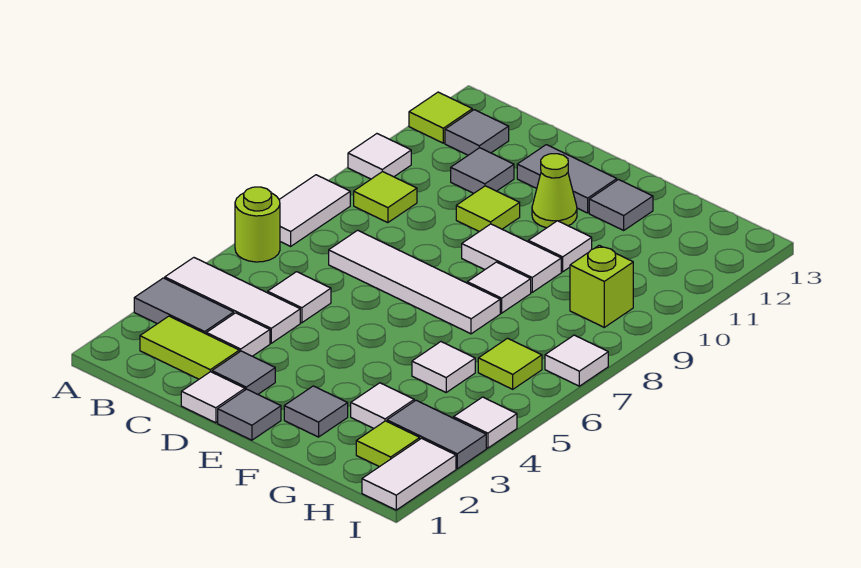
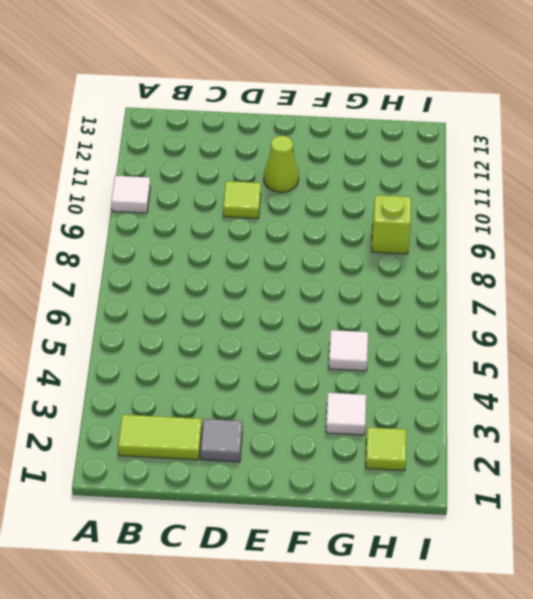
none -> grey tile A3:B3 level 1
none -> white tile A4:C4 level 1
none -> lime round brick A6 level 1
none -> white tile A7:A8 level 1

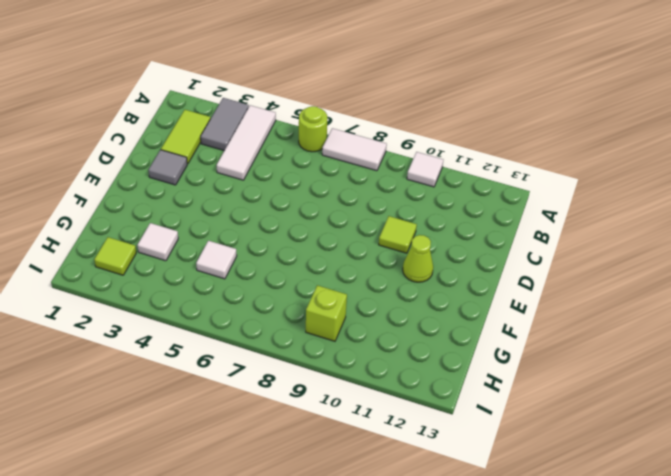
none -> lime tile A12 level 1
none -> lime tile B9 level 1
none -> grey tile B12 level 1
none -> white tile C3 level 1

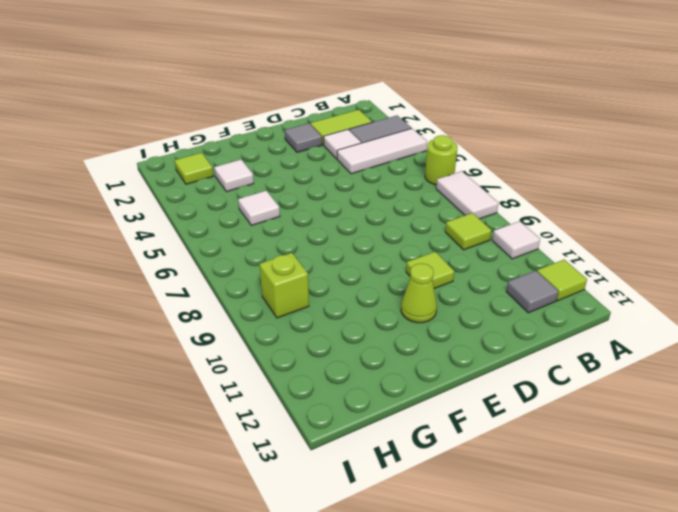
none -> white tile C5 level 1
none -> white tile C7:F7 level 1
none -> grey tile C11 level 1
none -> white tile D1 level 1

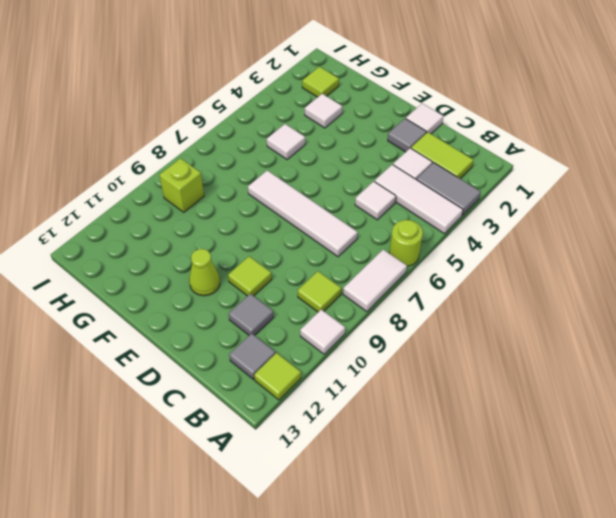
none -> grey tile D12:E12 level 1
none -> grey tile E1 level 1
none -> white tile E9:F9 level 1
none -> grey tile F2 level 1

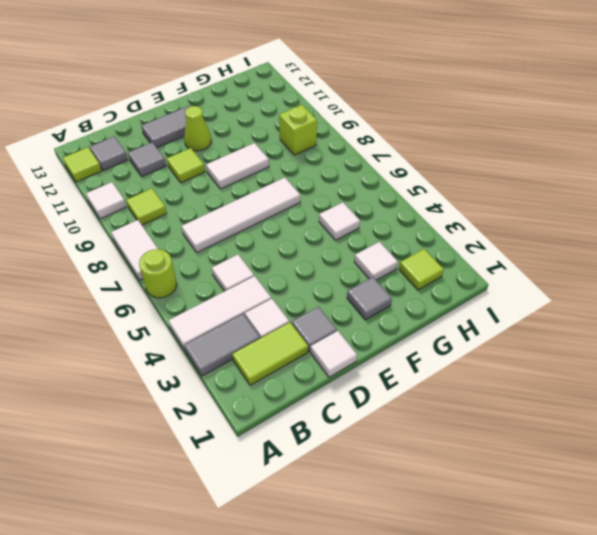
none -> grey tile E1 level 1
none -> white tile F8 level 1
none -> white tile F10 level 1
none -> grey tile F12 level 1

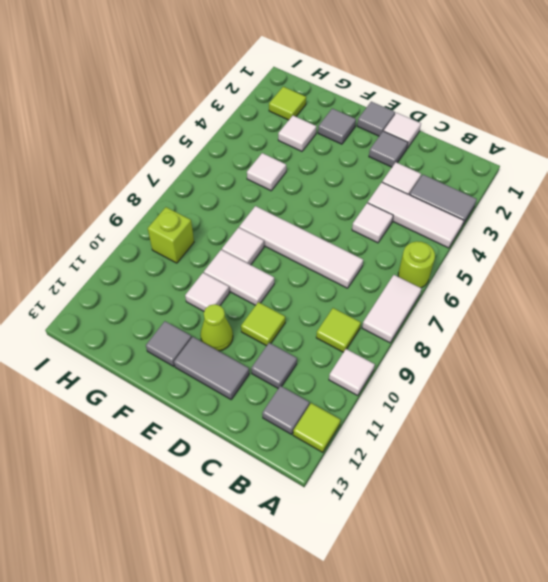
none -> lime tile B2:C2 level 1
none -> grey tile H3:I3 level 1
none -> lime tile H6 level 1
none -> white tile I1:I2 level 1

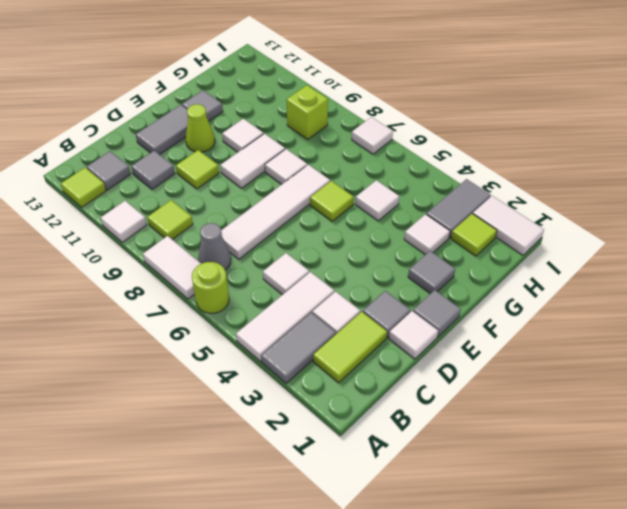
grey cone B7 level 1 -> none
lime tile F6 level 1 -> lime tile H6 level 1
none -> white tile I4 level 1

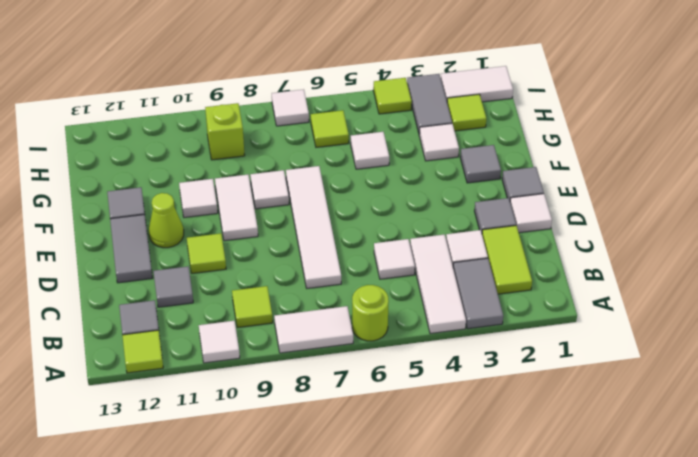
lime tile I4 level 1 -> white tile I4 level 1

